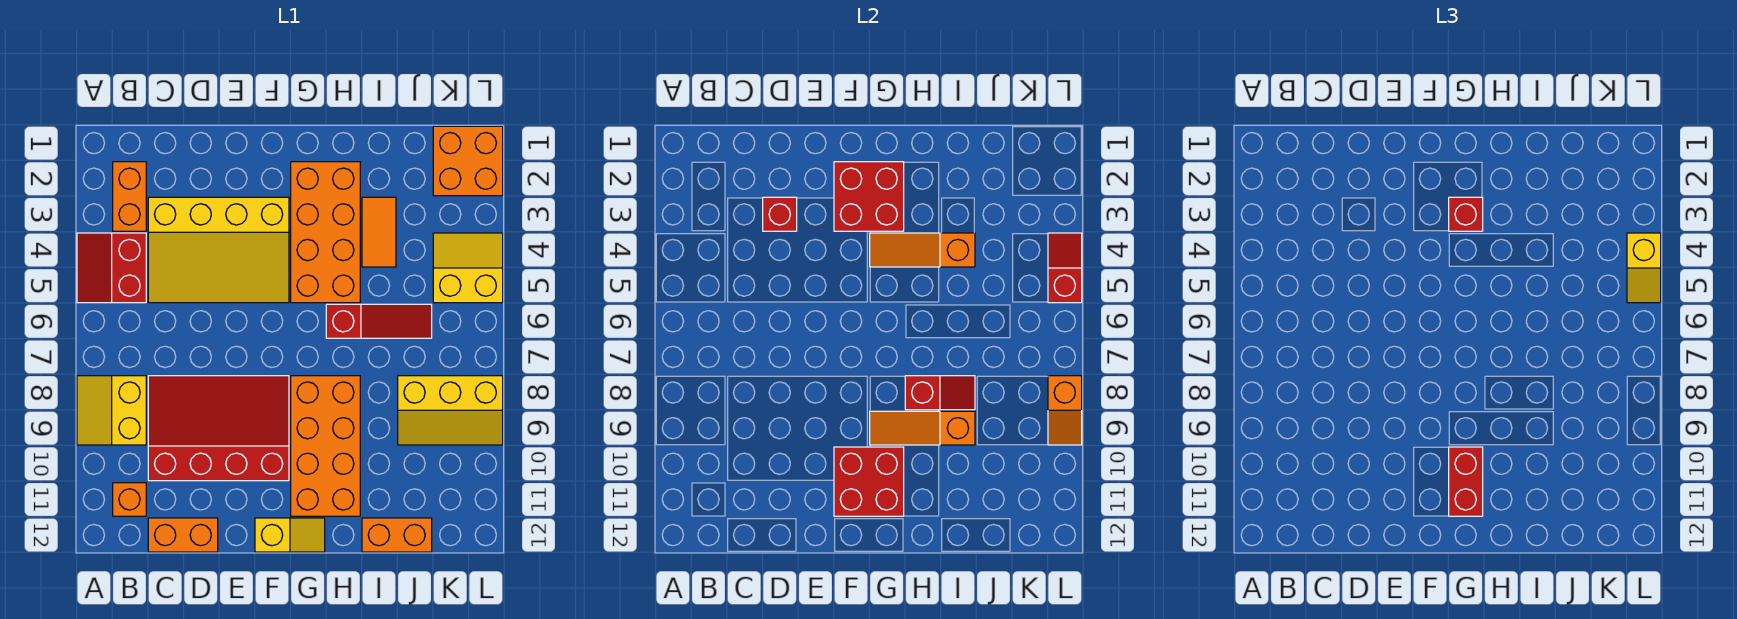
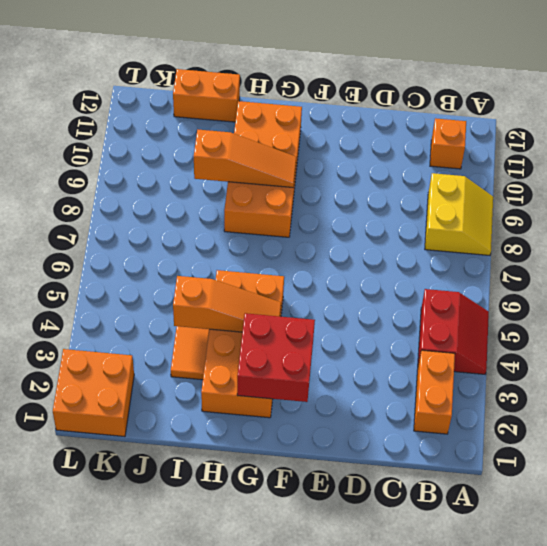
none -> yellow slope C3:F5 level 1 top 3
none -> red slope C8:F10 level 1 top 10
none -> orange brick C12:D12 level 1

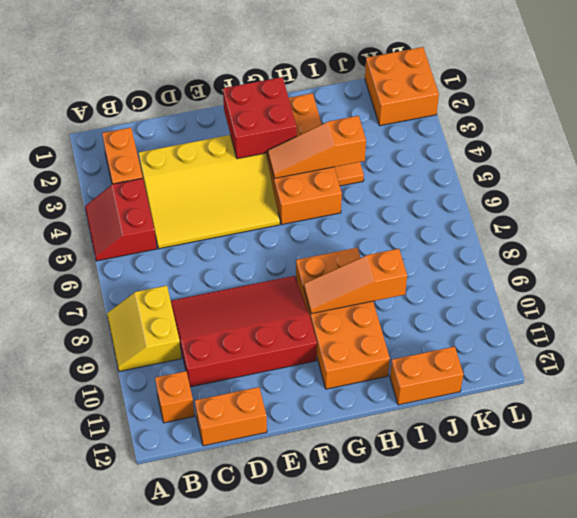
none -> yellow slope F12:G12 level 1 top F
none -> red slope H6:J6 level 1 top H
none -> yellow slope J8:L9 level 1 top 8

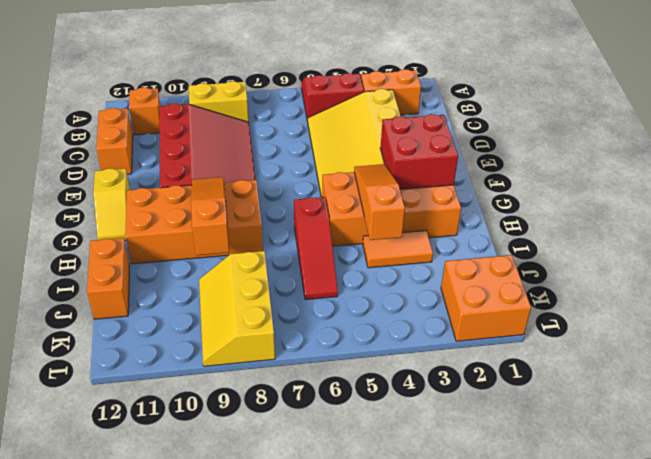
none -> yellow slope K4:L5 level 1 top 5
none -> red brick D3 level 2
none -> red brick F10:G11 level 2

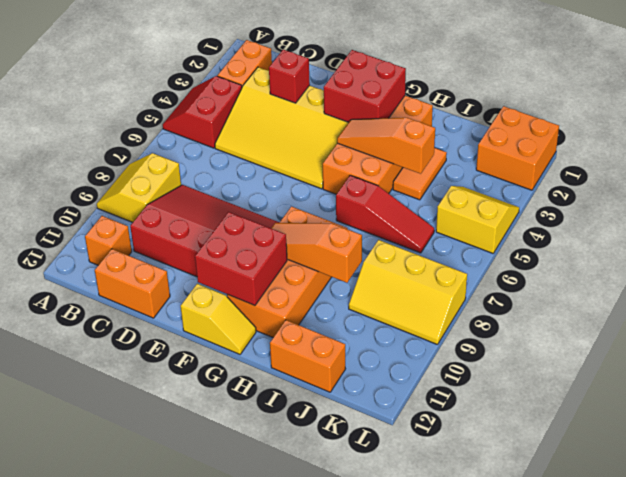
none -> red slope H8:I8 level 2 top H
none -> red slope L4:L5 level 2 top 5
none -> orange slope L8:L9 level 2 top 8

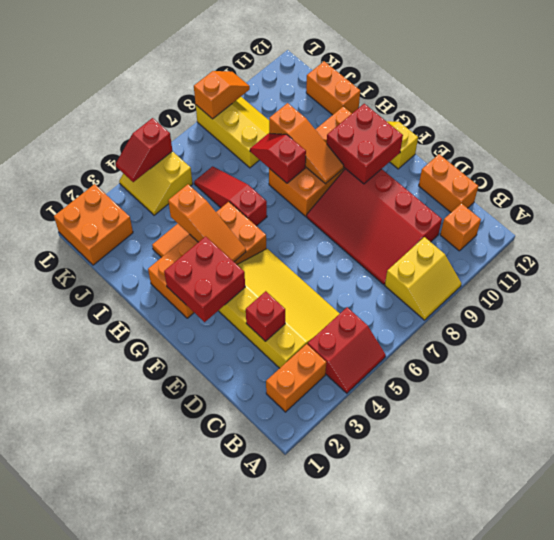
none -> red brick G3 level 3
none -> red brick G10:G11 level 3
none -> yellow slope L4:L5 level 3 top 4

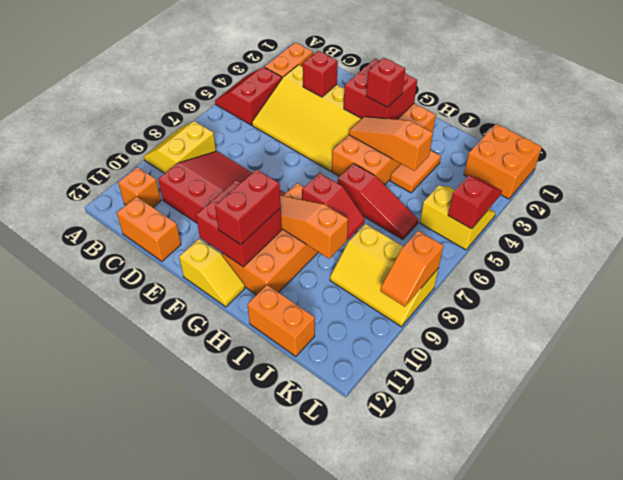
none -> yellow slope L4:L5 level 3 top 4

